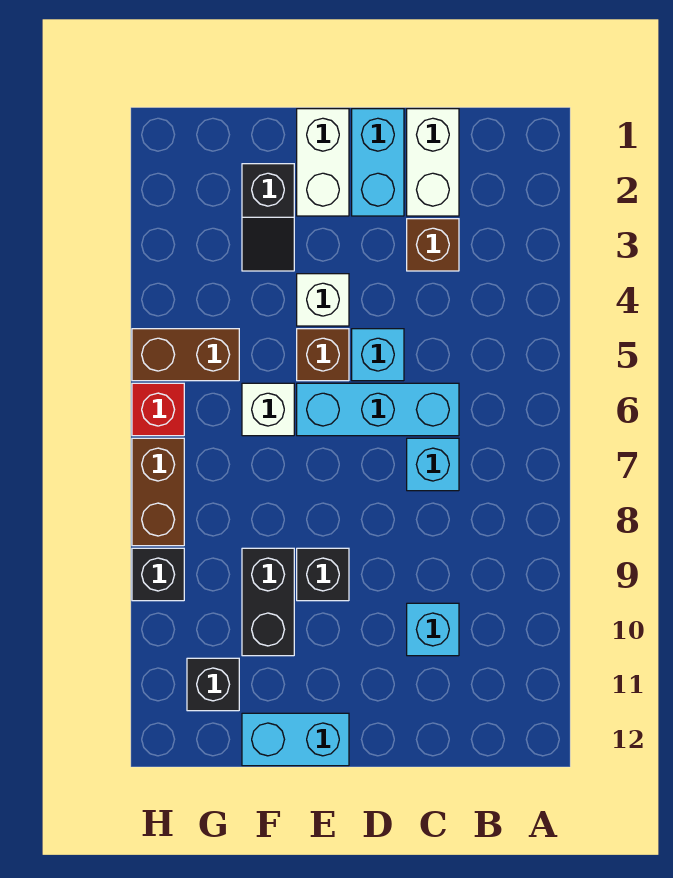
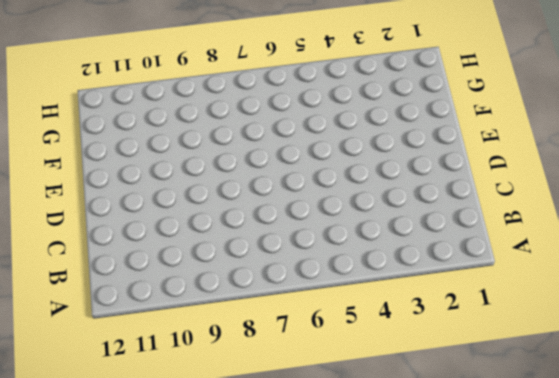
none -> white brick C1:C2 level 1
none -> brown brick C3 level 1
none -> cyan brick C6:E6 level 1

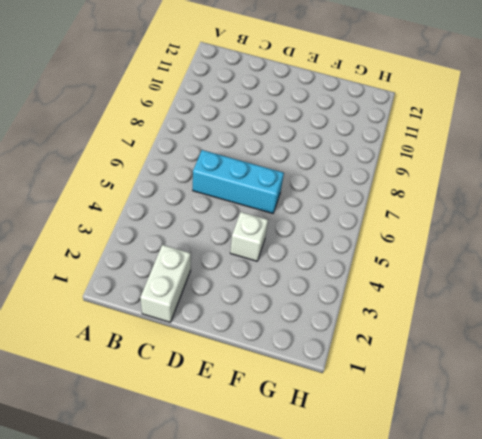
none -> brown brick C3 level 1
none -> cyan brick C7 level 1
none -> cyan brick C10 level 1

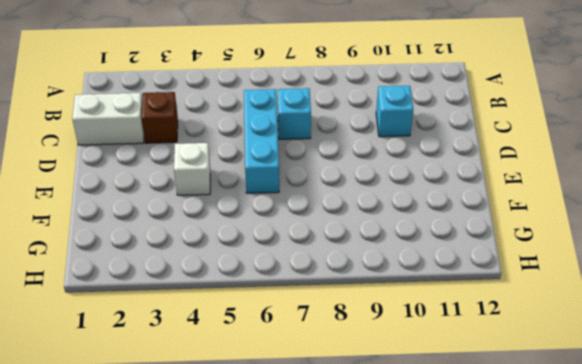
none -> cyan brick D1:D2 level 1
none -> cyan brick D5 level 1
none -> white brick E1:E2 level 1

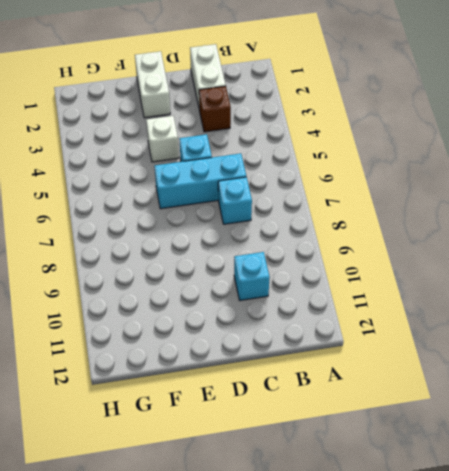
none -> cyan brick D1:D2 level 1
none -> brown brick E5 level 1
none -> black brick E9 level 1

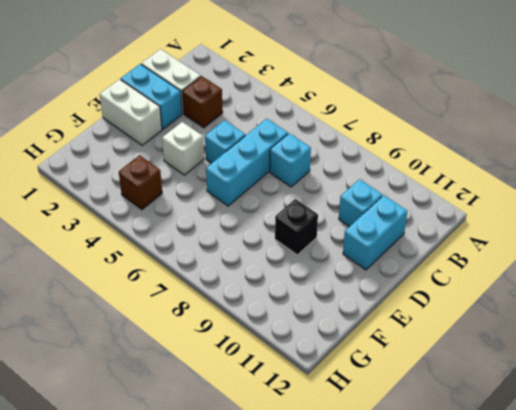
cyan brick C11:D11 level 1 -> cyan brick E12:F12 level 1
brown brick G4 level 1 -> brown brick E5 level 1
none -> black slope F2:F3 level 1 top 2
none -> white brick F6 level 1
none -> black brick F9:F10 level 1

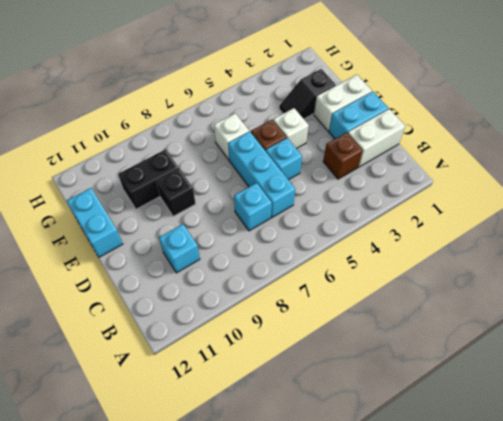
none -> brown brick G5:H5 level 1
none -> black brick G11 level 1
none -> red brick H6 level 1

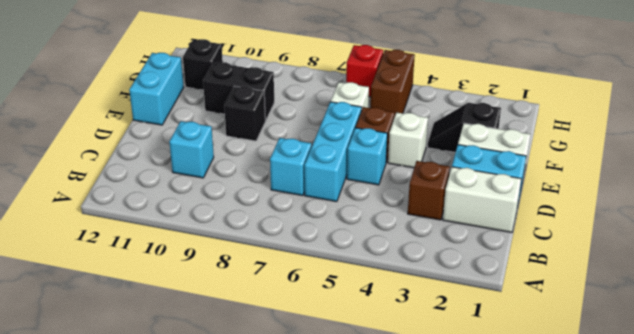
none -> brown brick H7:H8 level 1
none -> black brick H9 level 1

